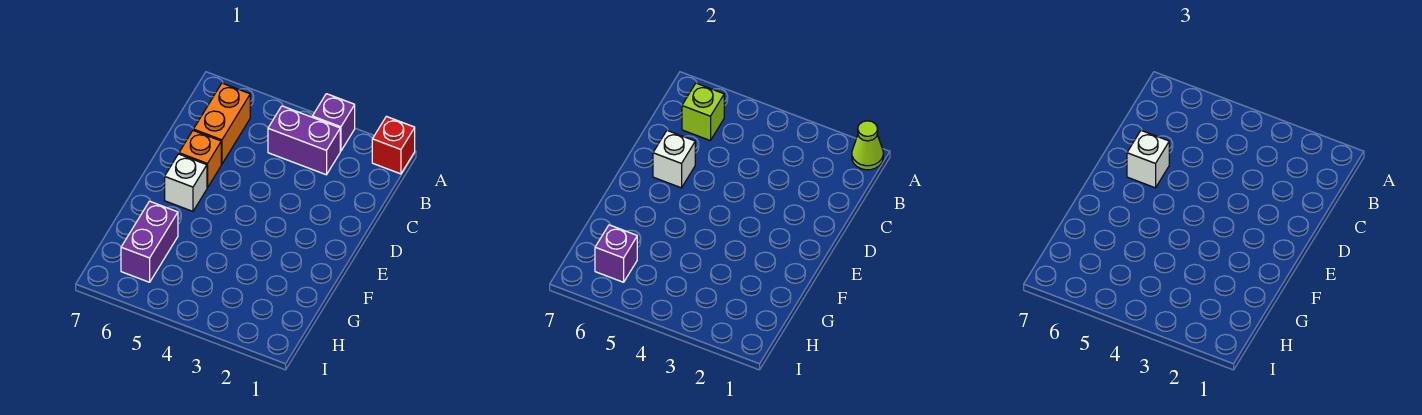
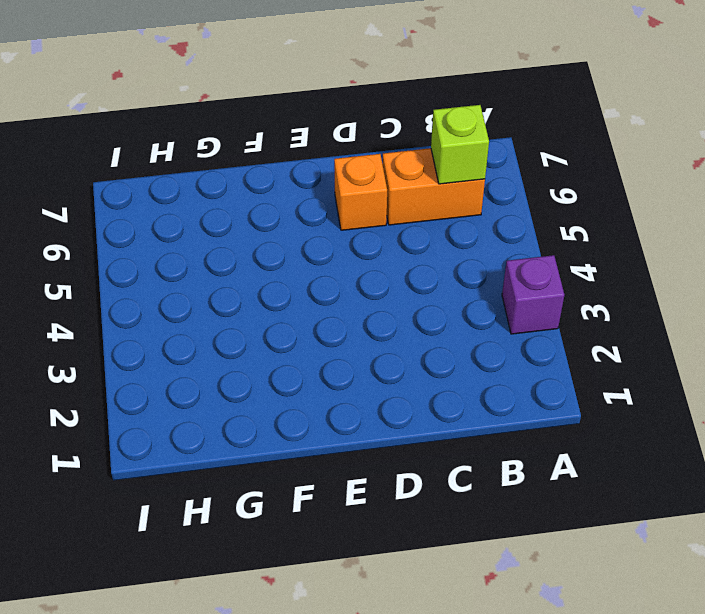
none -> red brick A1 level 1
none -> purple brick B3:B4 level 1
none -> white brick E6 level 1

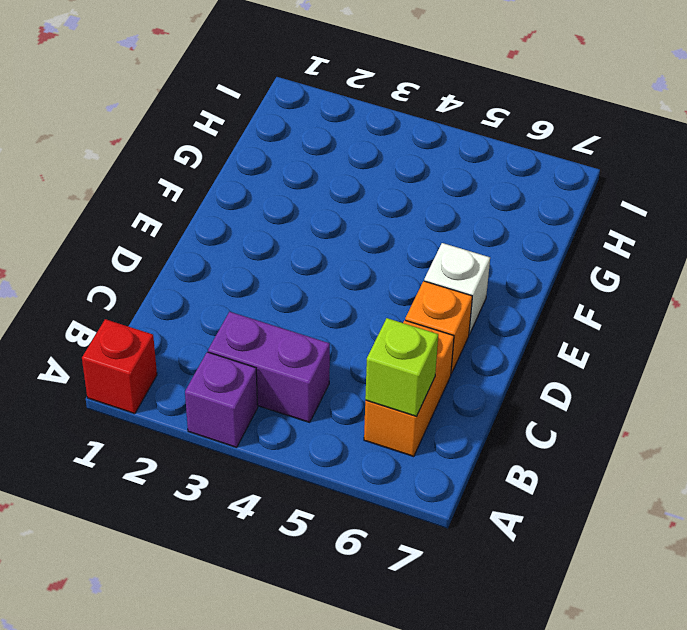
none -> purple brick G6:H6 level 1
none -> lime cone A1 level 2
none -> white brick D6 level 2

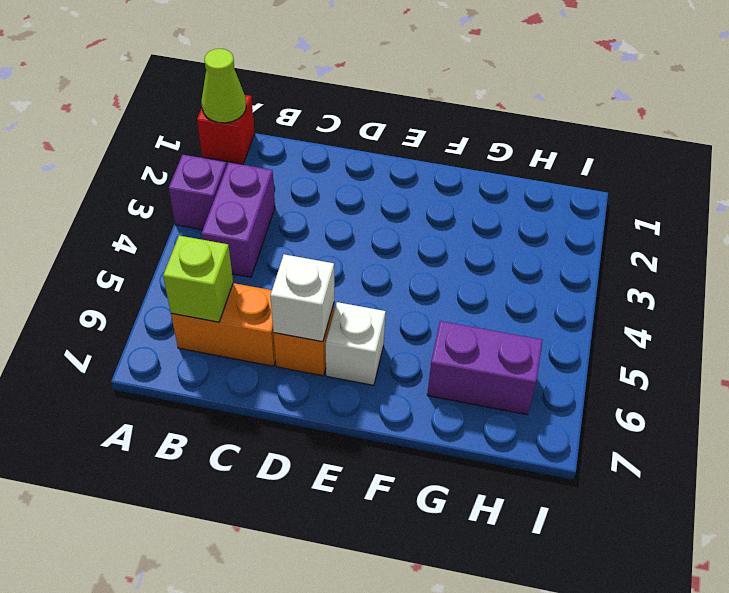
none -> purple brick H6 level 2
none -> white brick D6 level 3

